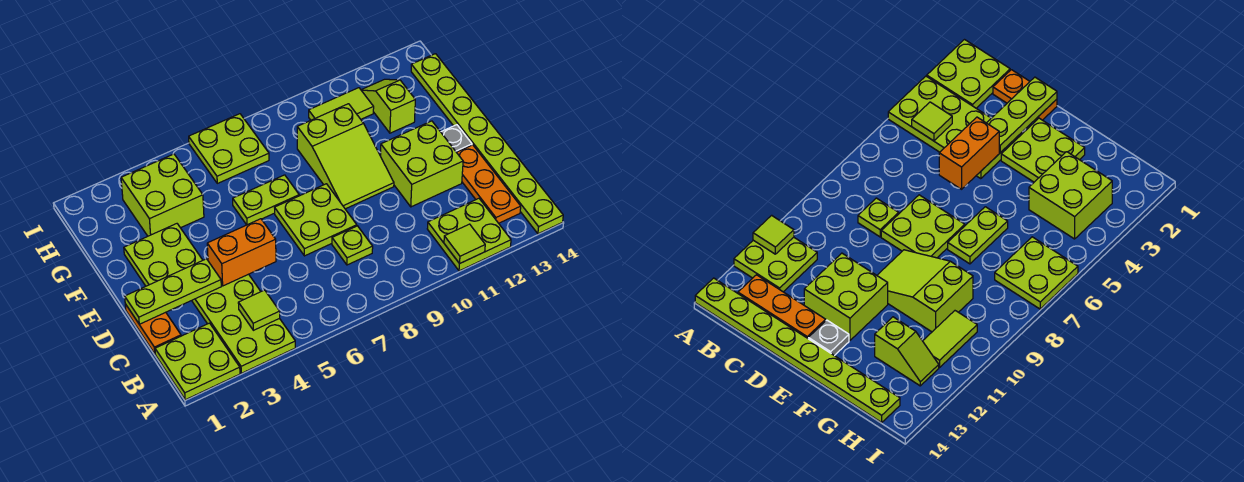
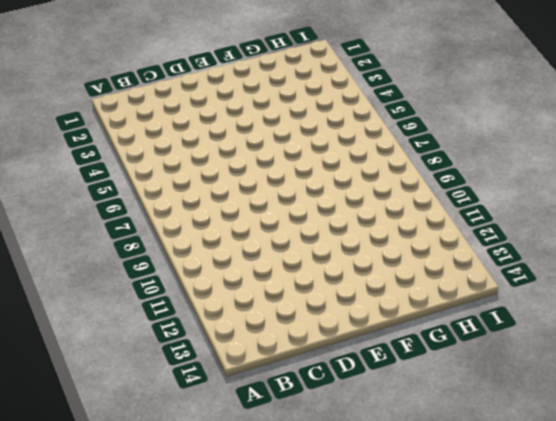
none -> lime plate A1:B2 level 1
none -> lime plate A3:D4 level 1
none -> lime plate A11:B12 level 1

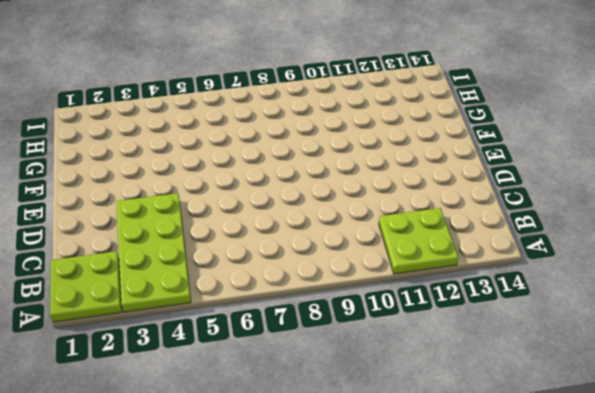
none -> lime plate A14:H14 level 1
none -> orange plate B13:D13 level 1
none -> orange plate C1:D1 level 1

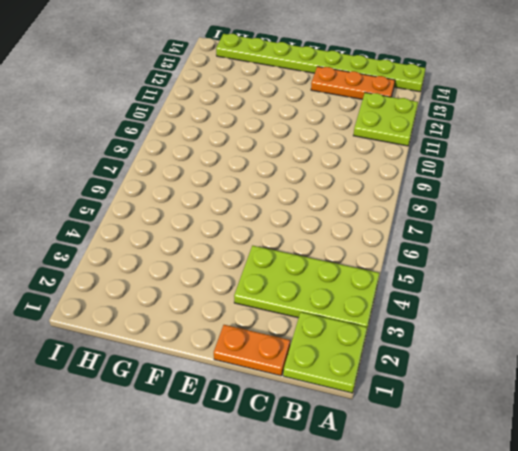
none -> lime plate C8 level 1
none -> lime plate D7:E8 level 1
none -> lime brick D11:E12 level 1

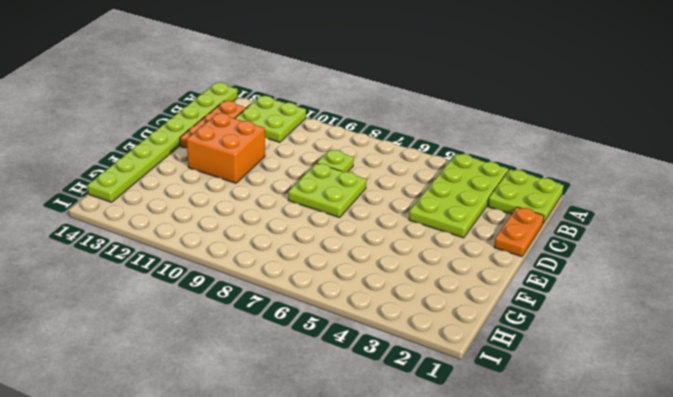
orange brick D11:E12 level 1 -> lime brick D11:E12 level 1
none -> lime plate E2:F3 level 1
none -> lime slope E9:G10 level 1 top G
none -> grey plate E13 level 1

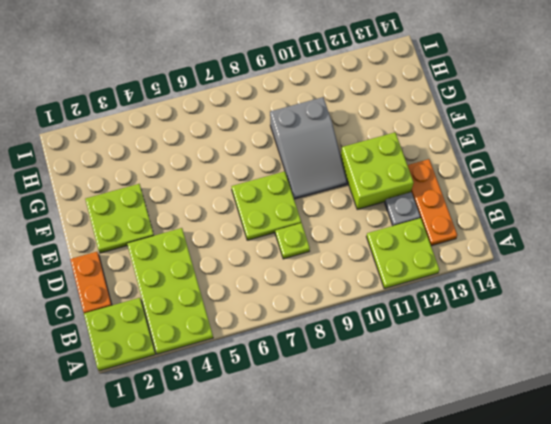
grey plate C12 level 1 -> grey plate E13 level 1
grey slope E9:G10 level 1 top G -> lime slope E9:G10 level 1 top G
none -> lime plate A14:H14 level 1
none -> lime plate F6:F7 level 1
none -> lime brick G3:H4 level 1

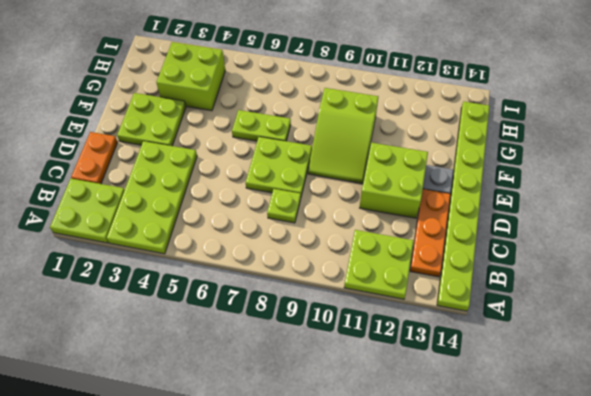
none -> lime slope G12:H12 level 1 top G
none -> lime plate H6:I7 level 1
none -> lime tile H10:H11 level 1

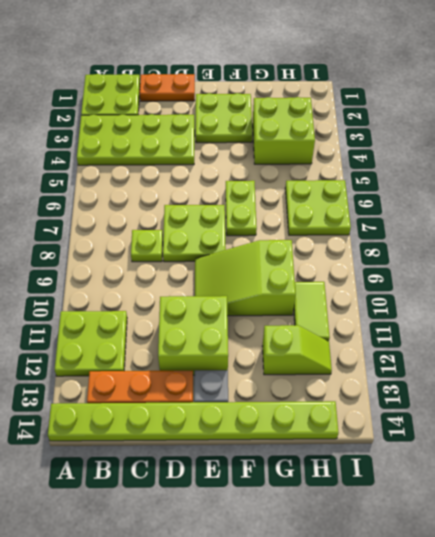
none -> lime tile A11 level 2
none -> lime tile B4 level 2
none -> lime plate D1:D3 level 2

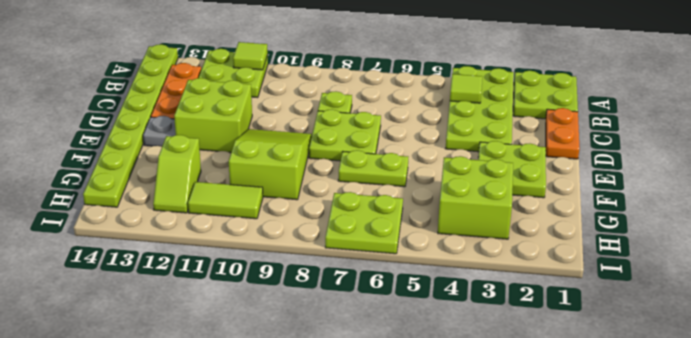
none -> lime plate D1:D3 level 2
none -> orange brick D4:D5 level 2

